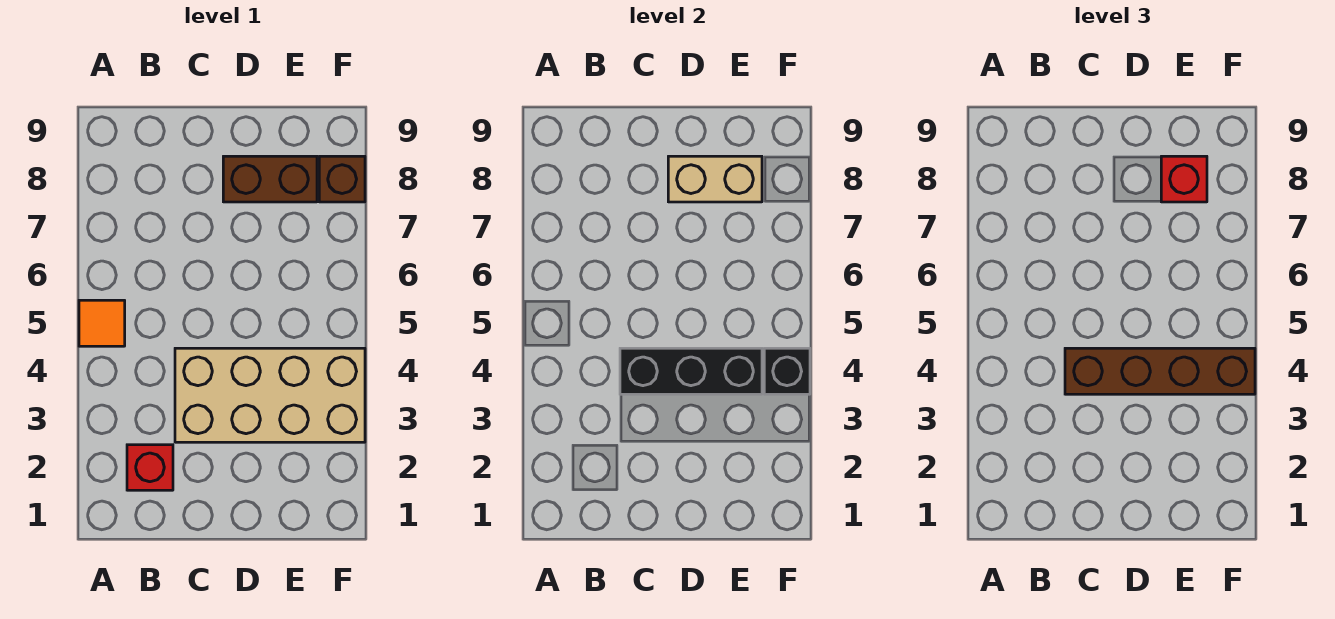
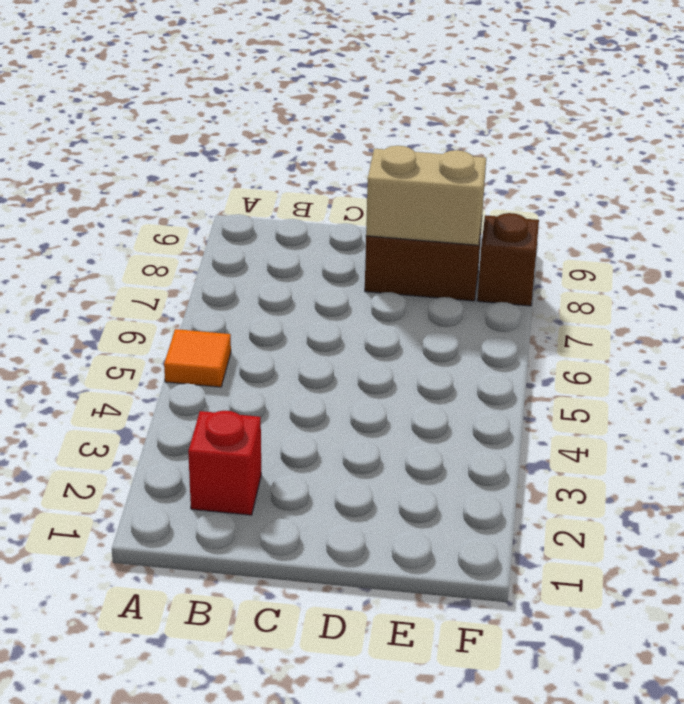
none -> tan brick C3:F4 level 1
none -> black brick C4:E4 level 2

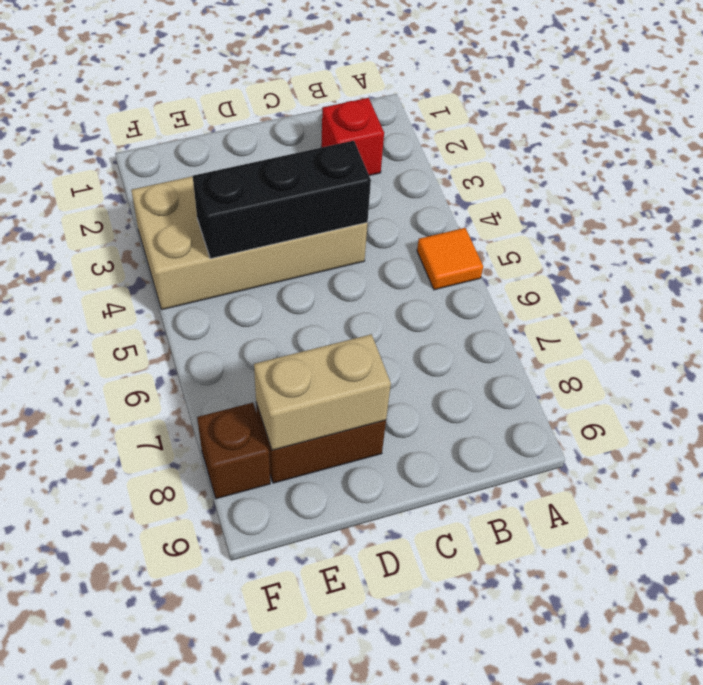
none -> black brick F4 level 2
none -> brown brick C4:F4 level 3

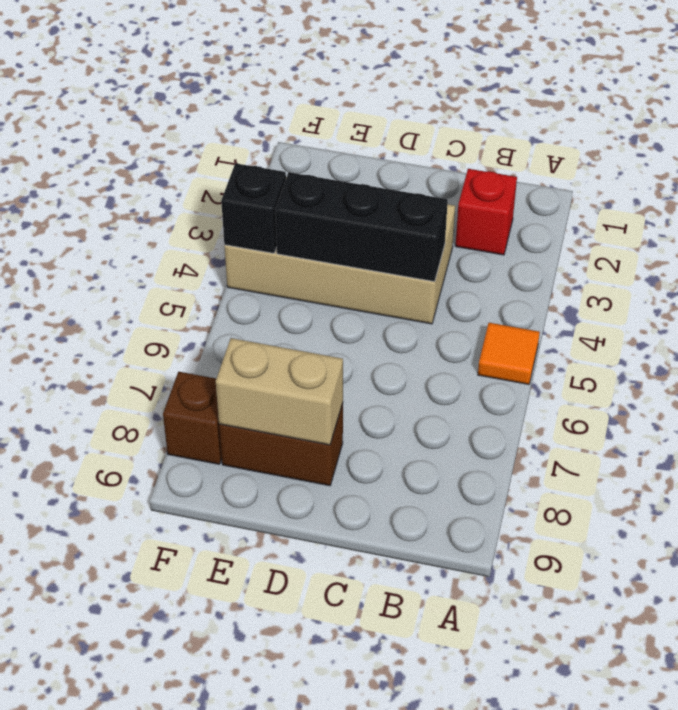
none -> brown brick C4:F4 level 3
none -> red brick E8 level 3

